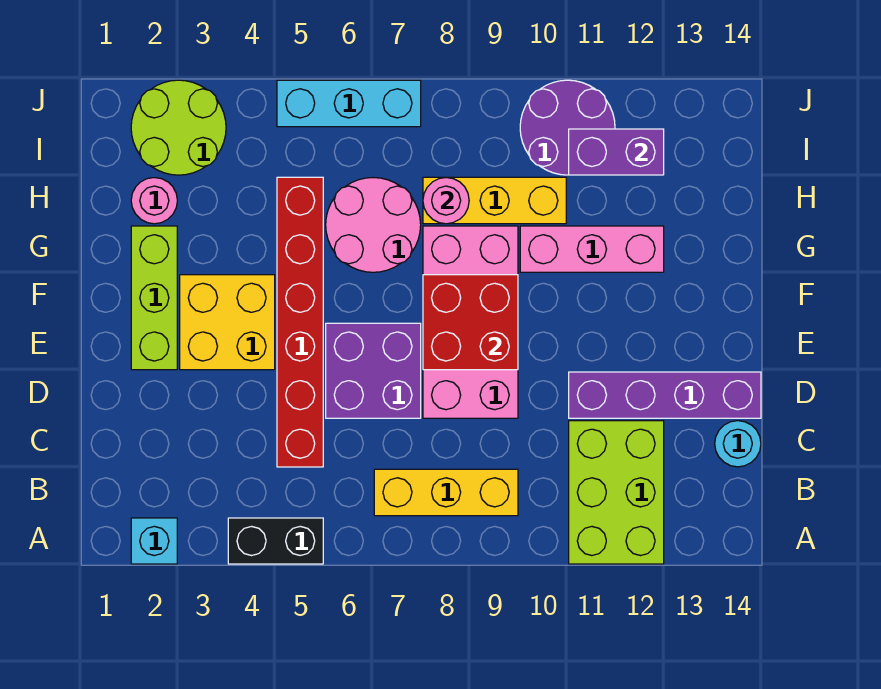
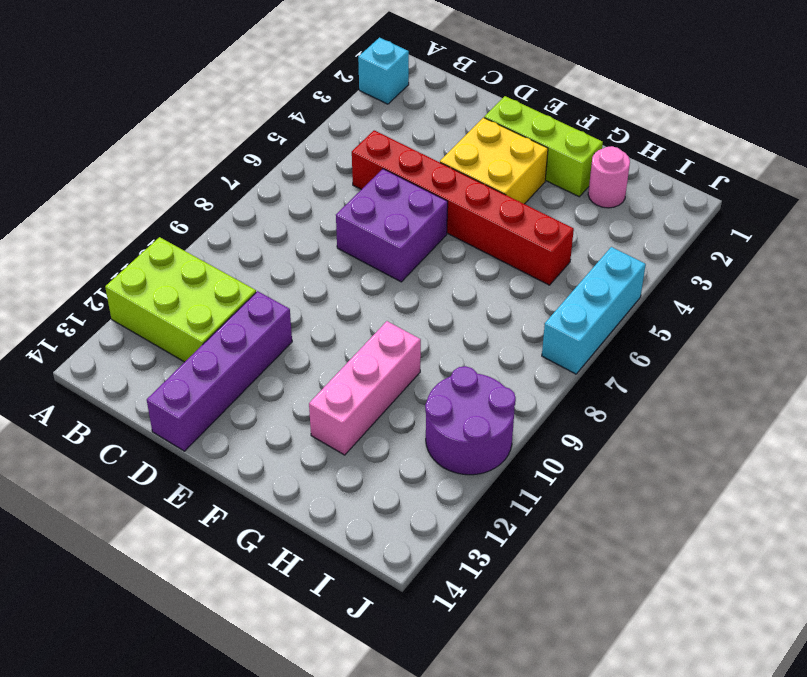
none -> black brick A4:A5 level 1
none -> yellow brick B7:B9 level 1
none -> cyan round brick C14 level 1

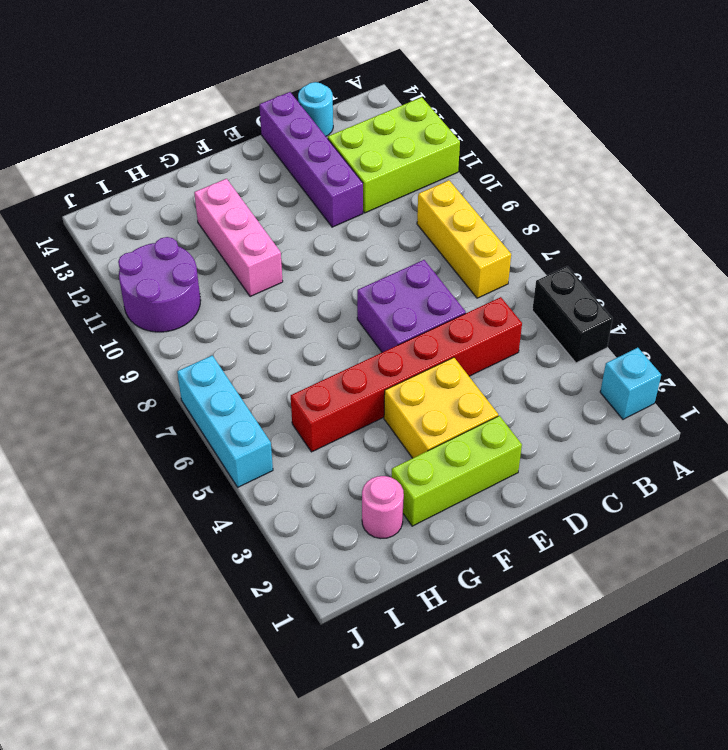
none -> pink brick D8:G9 level 1
none -> pink round brick G6:H7 level 1
none -> yellow brick H8:H10 level 1

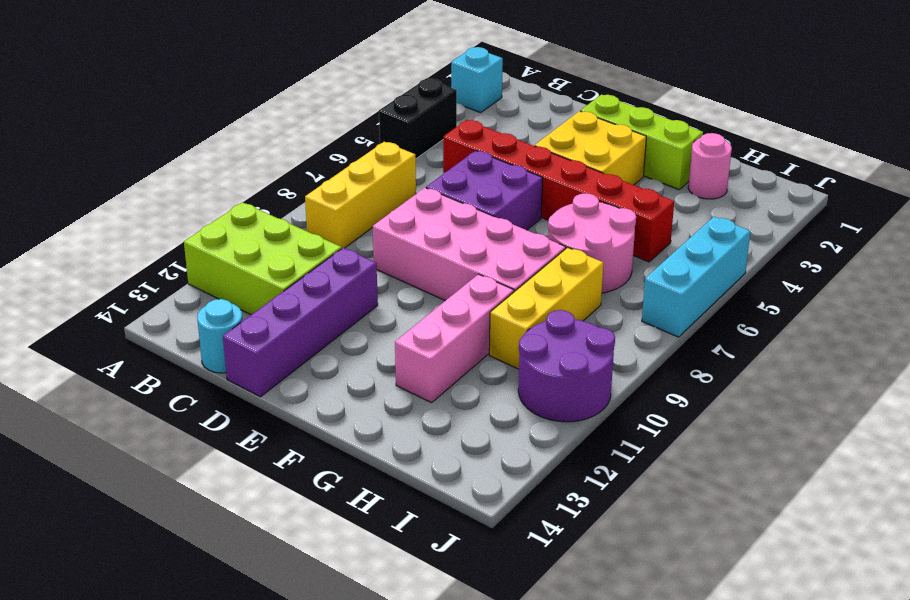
none -> lime round brick I2:J3 level 1
none -> red brick E8:F9 level 2
none -> pink round brick H8 level 2

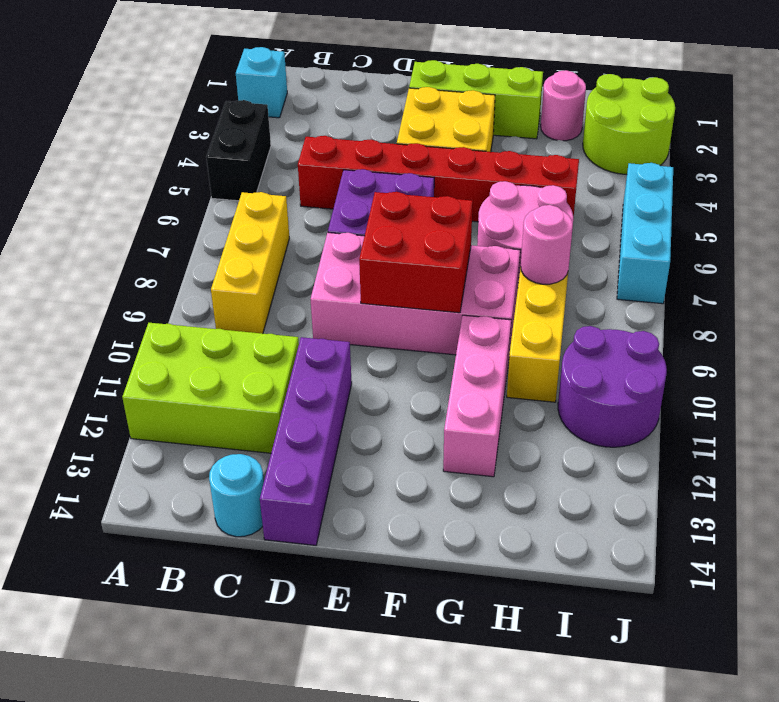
none -> purple brick I11:I12 level 2

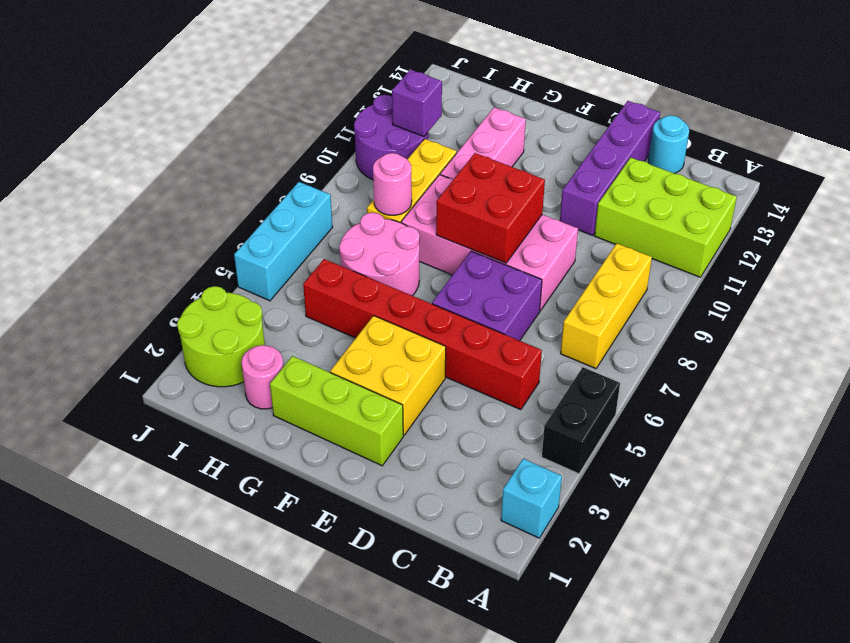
purple brick I11 level 2 -> purple brick I11:I12 level 2

